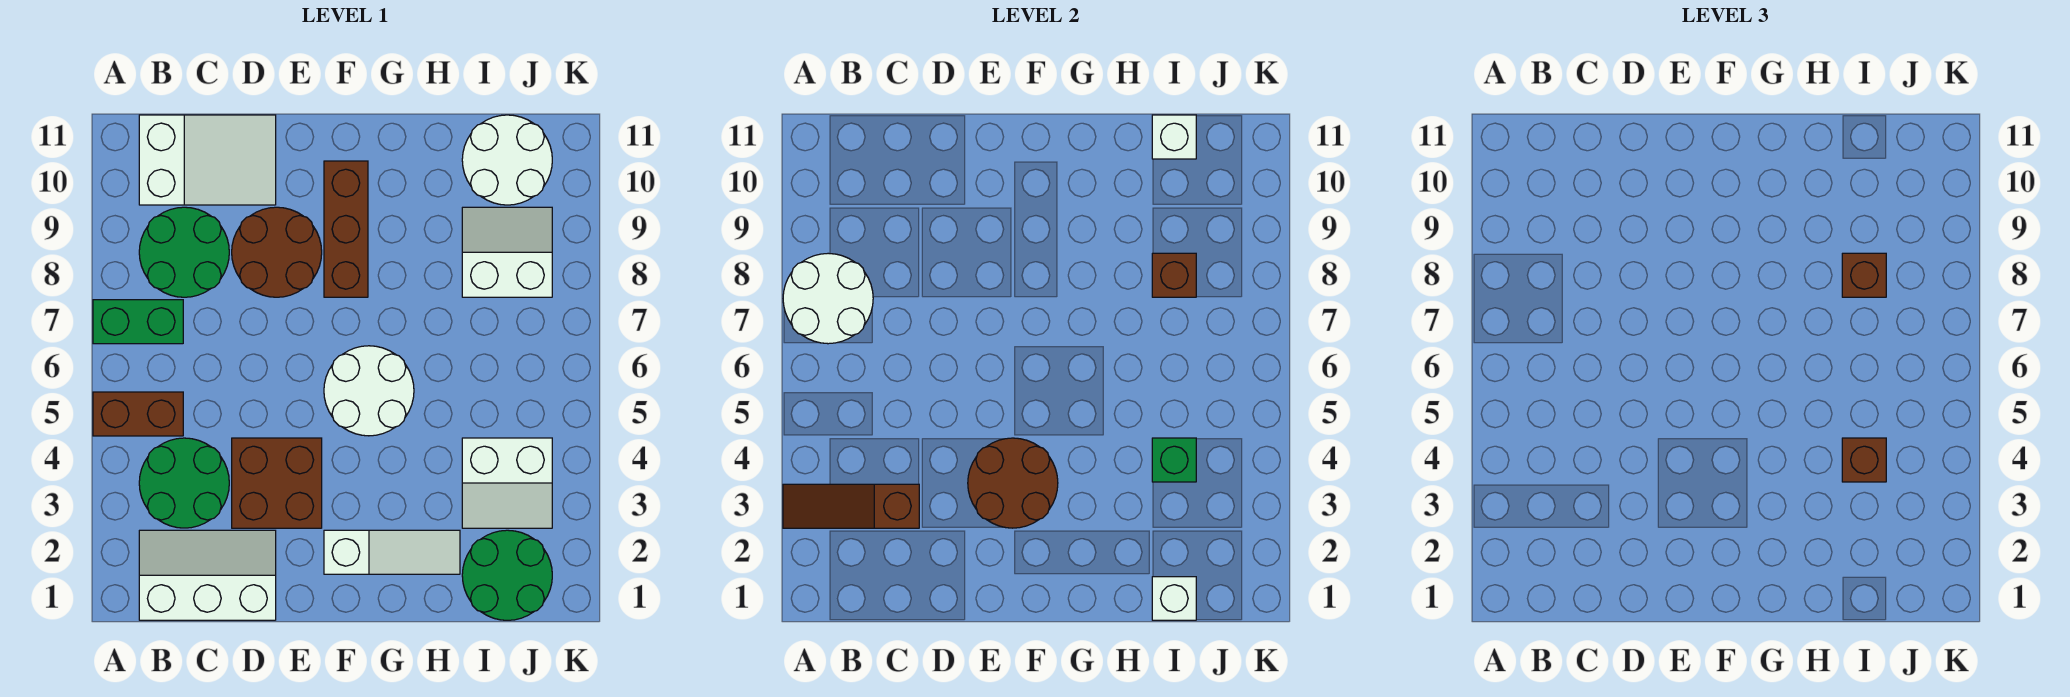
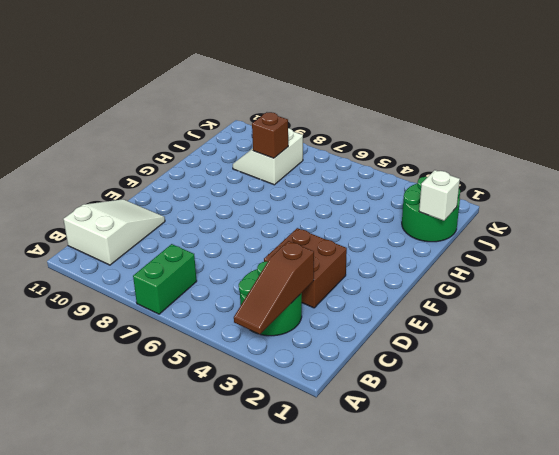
none -> brown brick A5:B5 level 1
none -> white slope B1:D2 level 1 top 1
none -> green round brick B8:C9 level 1

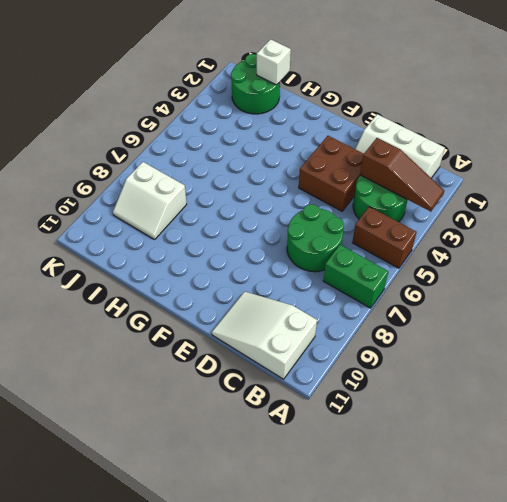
green round brick C6:D7 level 1 -> green round brick B8:C9 level 1
none -> brown round brick D8:E9 level 1
none -> white slope F2:H2 level 1 top F
none -> white round brick F5:G6 level 1

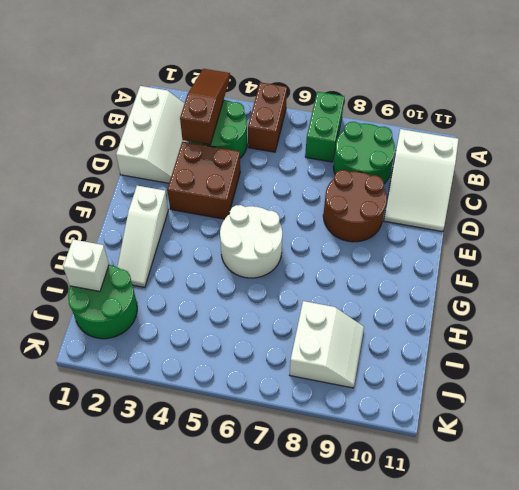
none -> brown brick F8:F10 level 1
none -> white slope I3:J4 level 1 top 4
none -> white round brick I10:J11 level 1

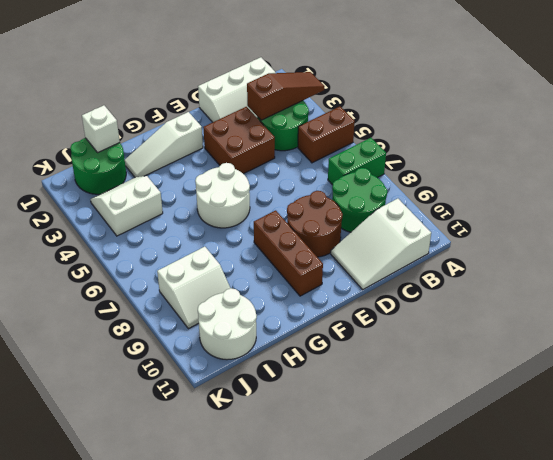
none -> white round brick A7:B8 level 2
none -> brown round brick E3:F4 level 2
none -> green brick I4 level 2

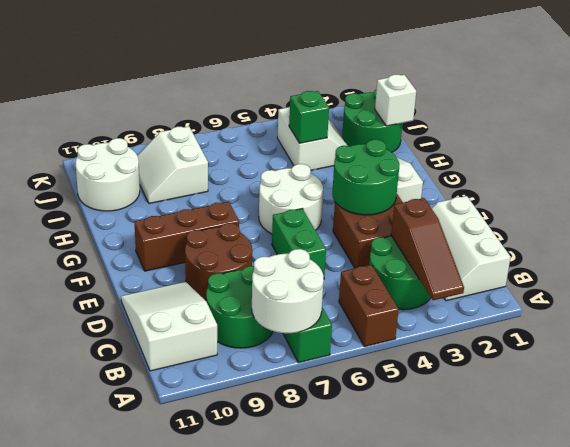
green brick D6:E6 level 1 -> none
green round brick E3:F4 level 2 -> brown round brick E3:F4 level 2
none -> brown brick I8 level 2
none -> white brick I11 level 2
none -> brown brick I4 level 3

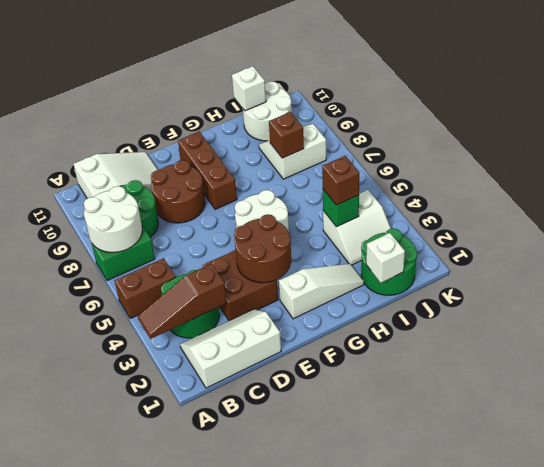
none -> brown brick I8 level 3

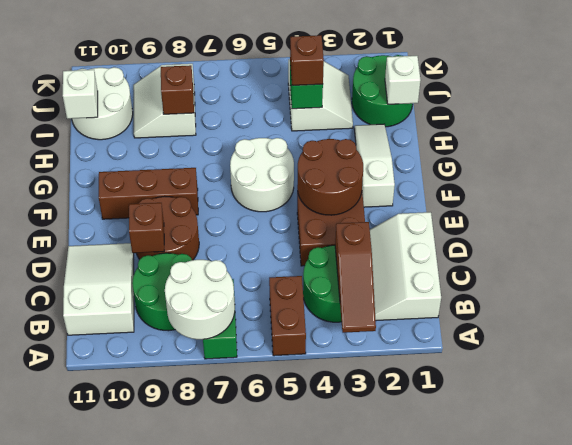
brown brick D9 level 2 -> brown brick I8 level 3

